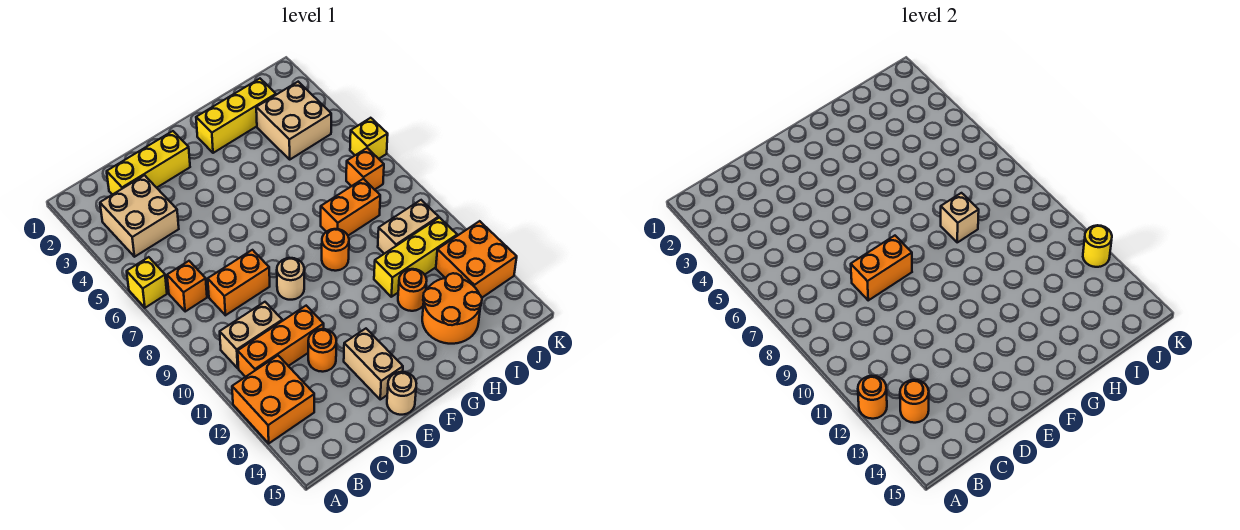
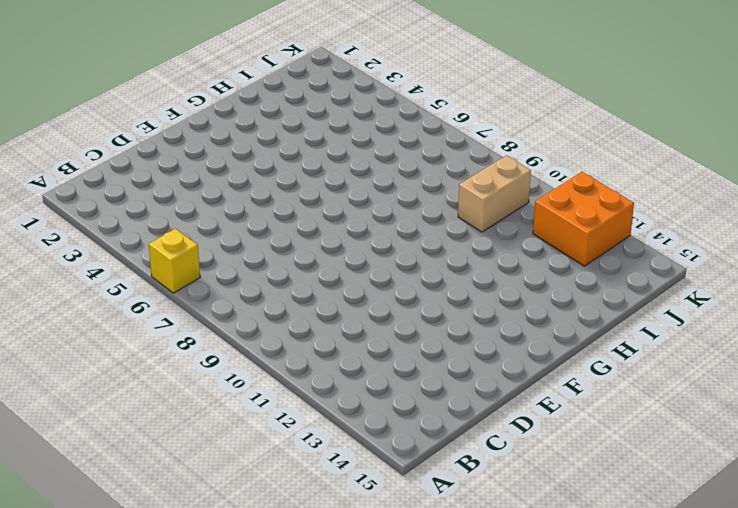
none -> orange brick A12:B13 level 1
none -> tan brick B3:C4 level 1
none -> orange brick B7 level 1

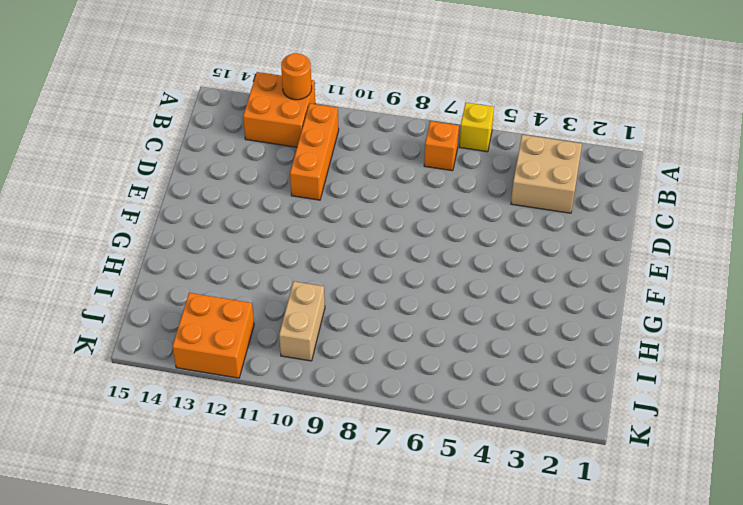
none -> tan brick B10:C10 level 1
none -> yellow brick C2:E2 level 1
none -> orange brick C8:D8 level 1

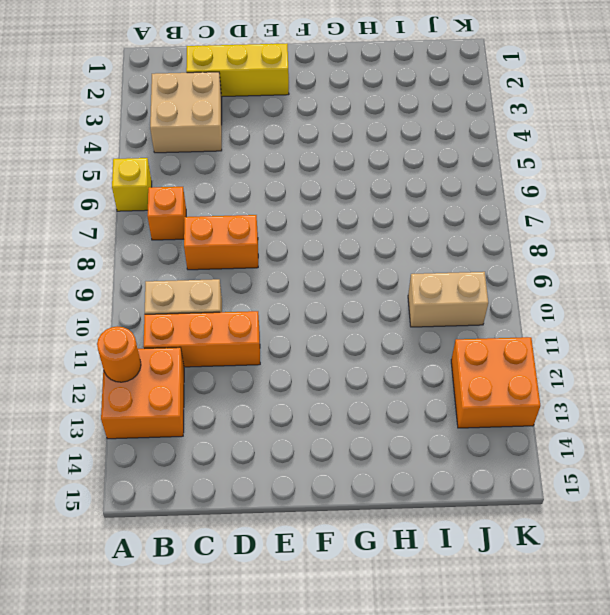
none -> orange round brick D12 level 1
none -> tan round brick E9 level 1
none -> tan brick E13:E14 level 1

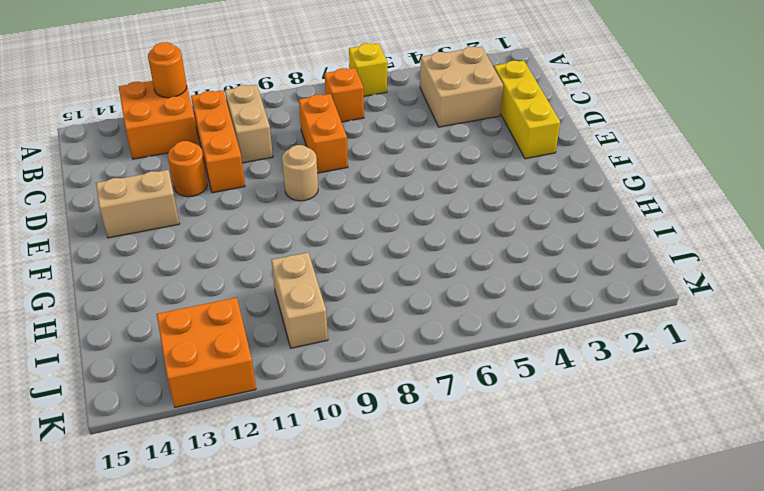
none -> tan round brick E15 level 1
none -> yellow brick G2:I2 level 1
none -> orange round brick G9 level 1

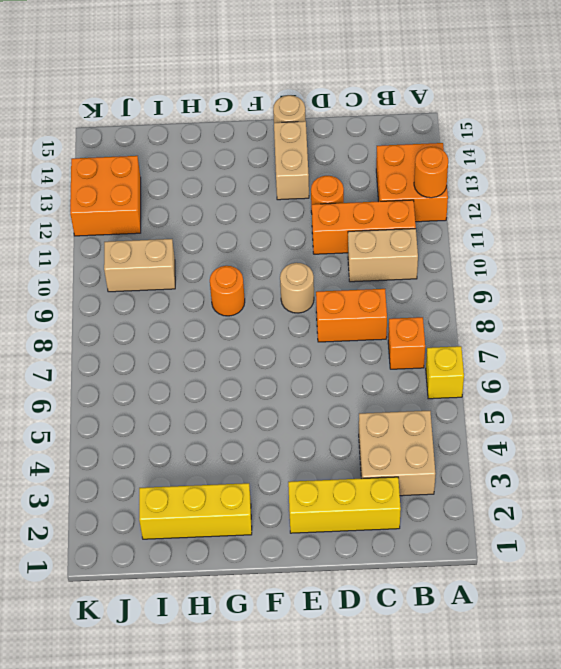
none -> orange brick H8:I8 level 1
none -> yellow brick H11:J11 level 1
none -> orange round brick H12 level 1

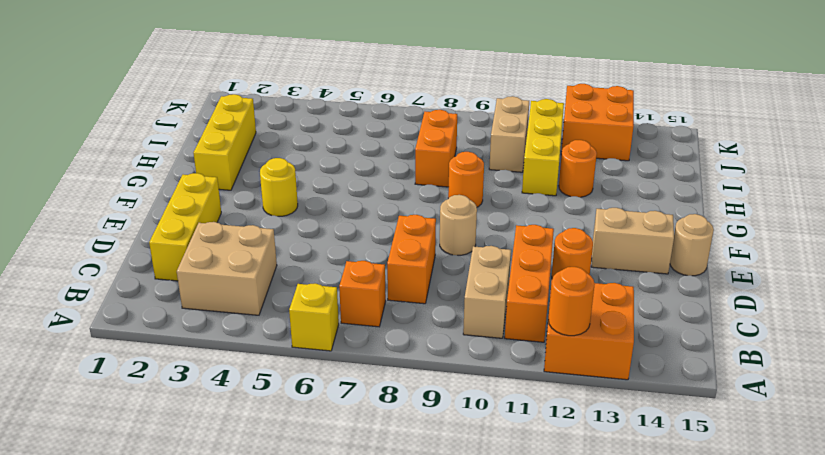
yellow round brick F4 level 1 -> yellow round brick K12 level 2
none -> orange round brick H13:I14 level 1
none -> tan brick I3:J4 level 1
none -> orange brick J7 level 1

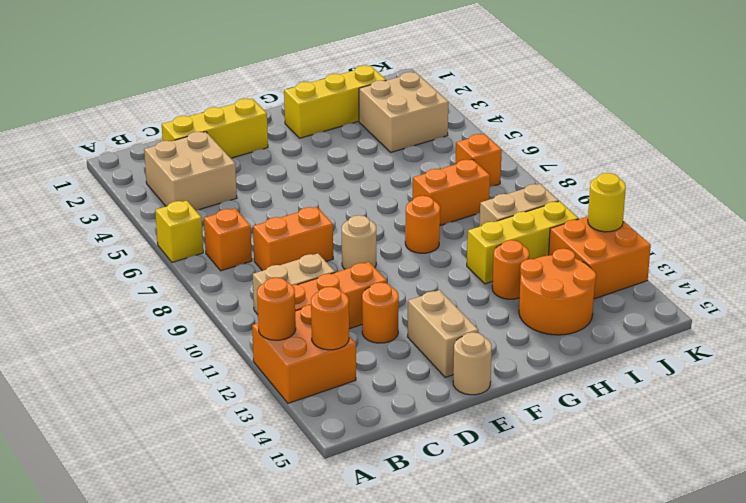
none -> yellow brick K6 level 1
none -> orange brick D8:E8 level 2
none -> tan brick H8 level 2

